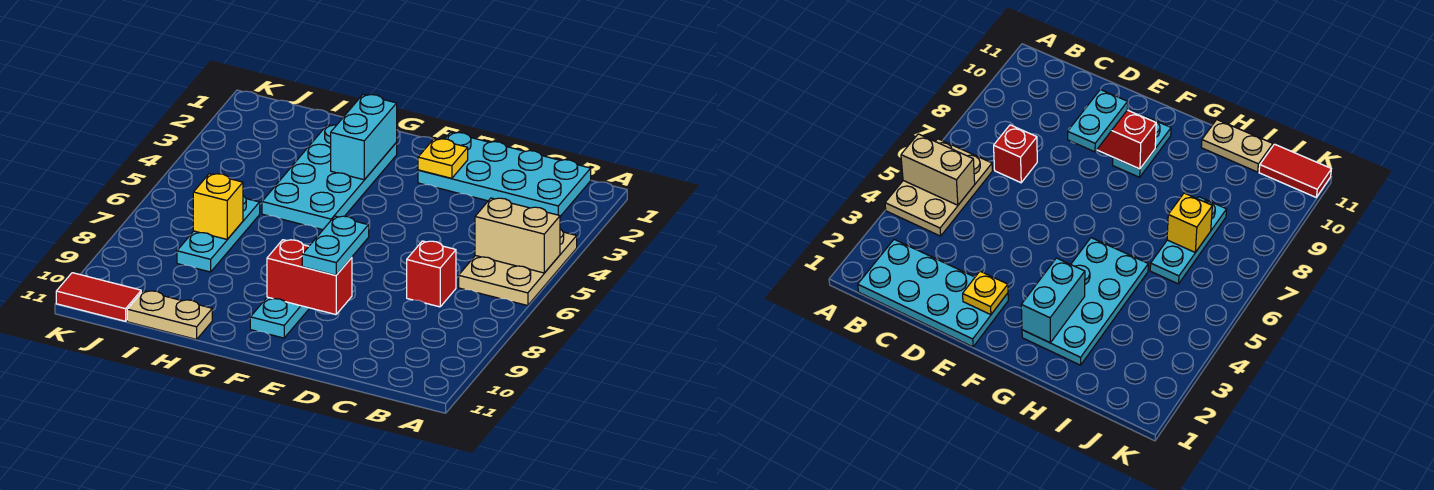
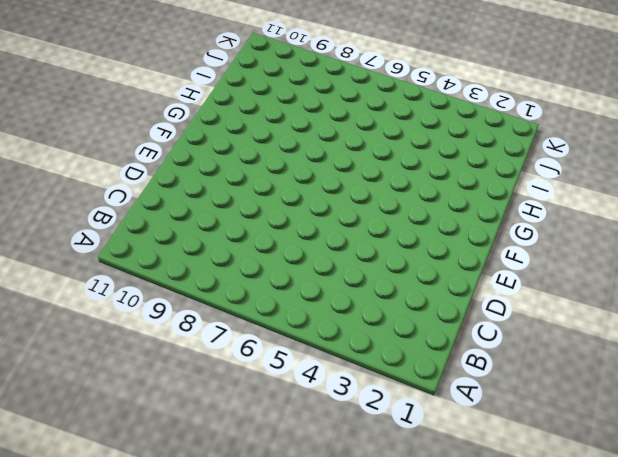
none -> tan plate A4:B6 level 1
none -> cyan plate B1:E2 level 1
none -> red brick C7 level 1

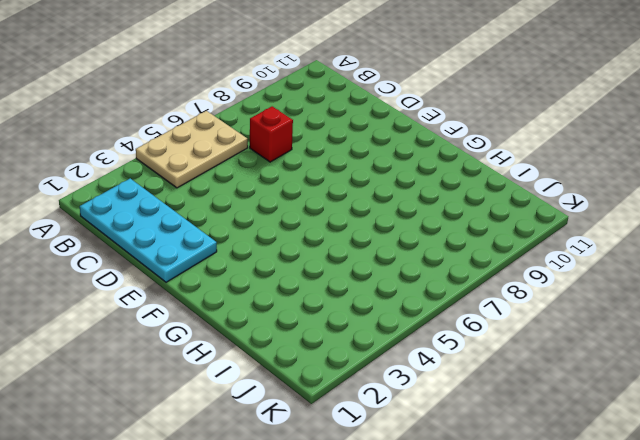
none -> cyan plate F9:F10 level 1
none -> cyan plate G2:H5 level 1
none -> tan plate H11:I11 level 1

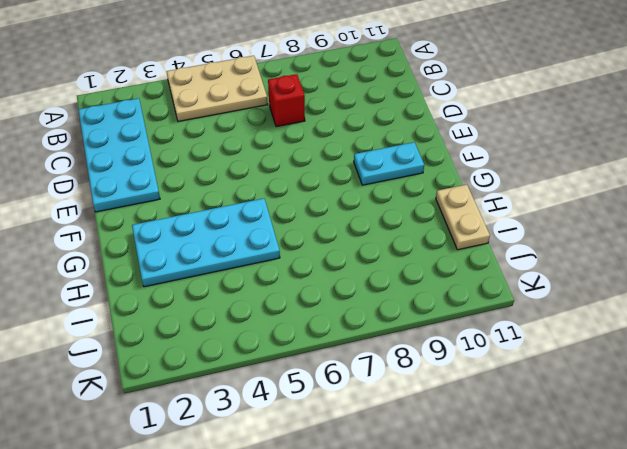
none -> cyan plate I6:I8 level 1
none -> red tile J11:K11 level 1
none -> tan brick A5:B5 level 2

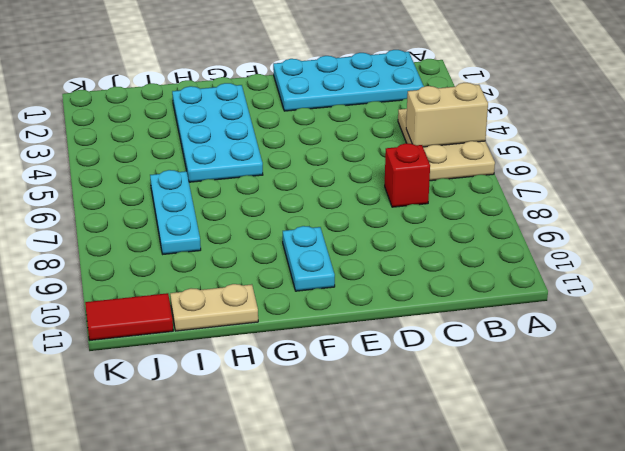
none -> yellow plate E2 level 2
none -> red brick E9:F9 level 2
none -> cyan brick G2:G3 level 2

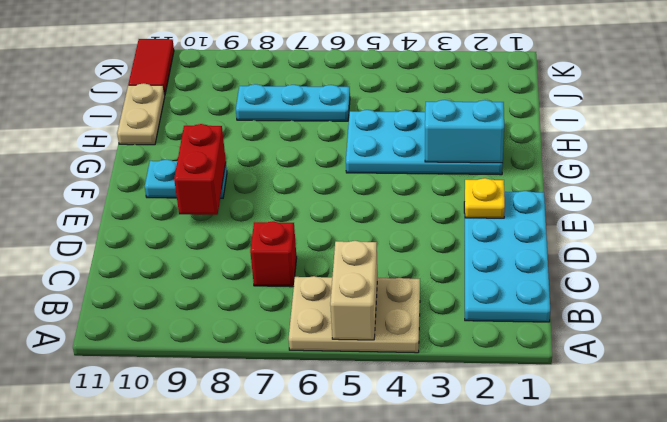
none -> yellow brick I7 level 2
none -> cyan plate E8:E9 level 3

